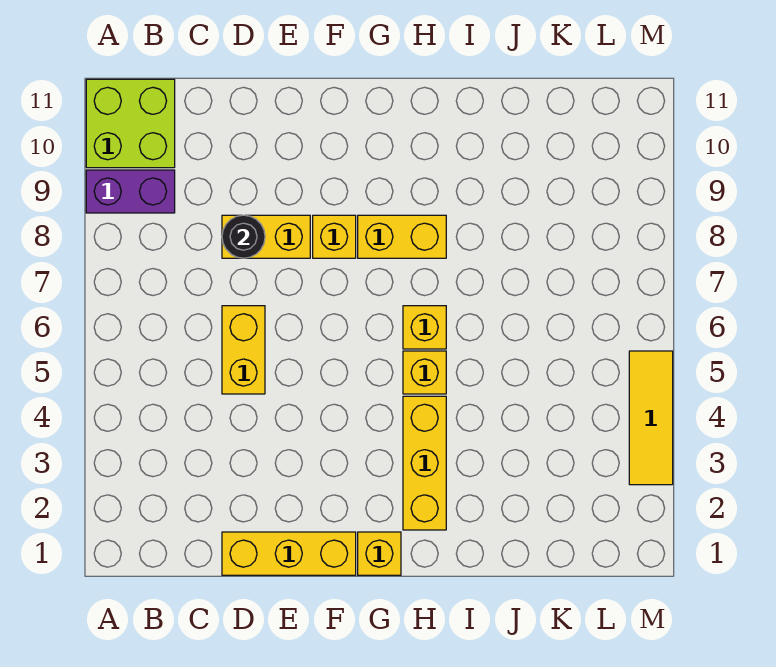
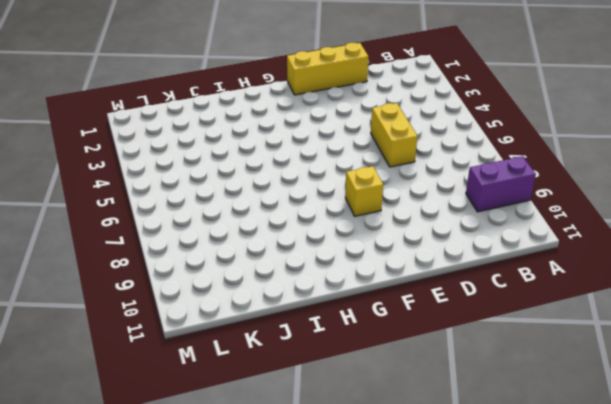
none -> lime brick A10:B11 level 1
none -> yellow brick D8:E8 level 1
none -> yellow brick G1 level 1

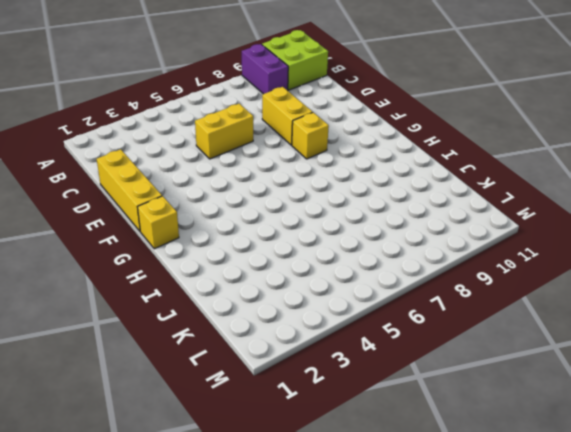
none -> yellow brick G8:H8 level 1
none -> yellow brick H2:H4 level 1
none -> yellow brick H5 level 1

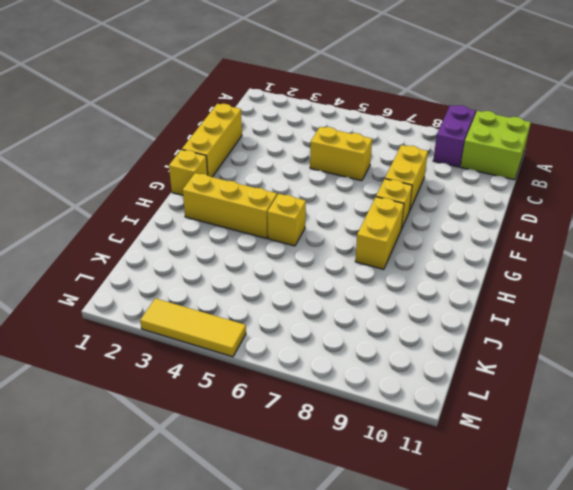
none -> yellow brick H6 level 1
none -> black round brick D8 level 2

